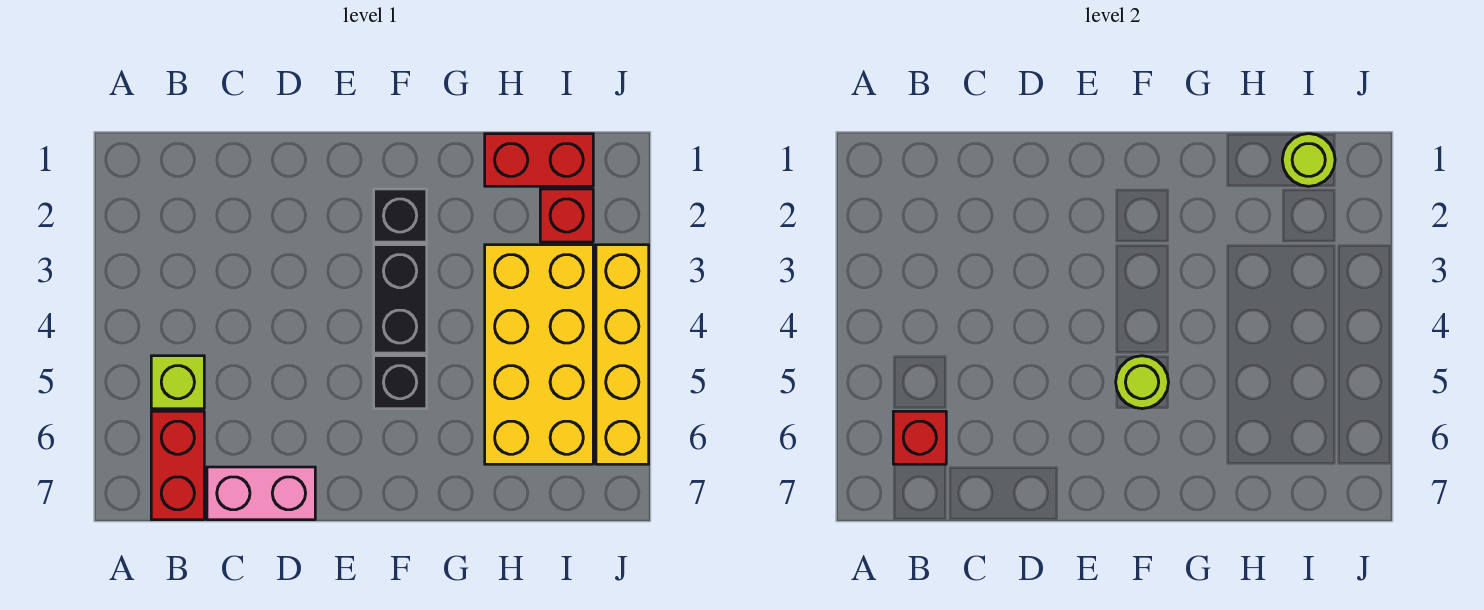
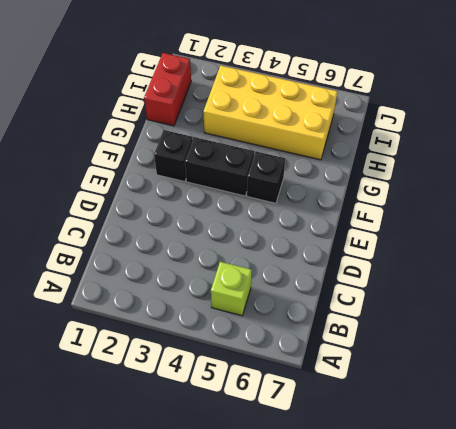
none -> red brick B6:B7 level 1
none -> pink brick C7:D7 level 1
none -> red brick I2 level 1

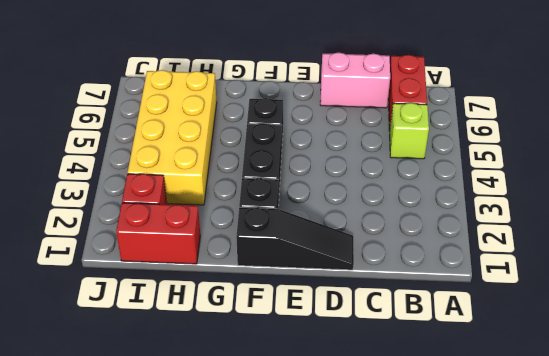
black slope D1:F1 level 1 top F -> none
none -> yellow brick J3:J6 level 1
none -> red brick B6 level 2
none -> lime round brick F5 level 2

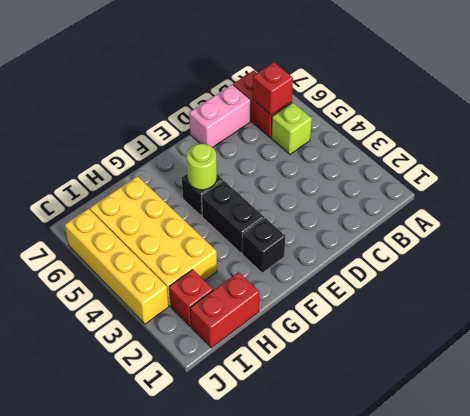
none -> lime round brick I1 level 2

